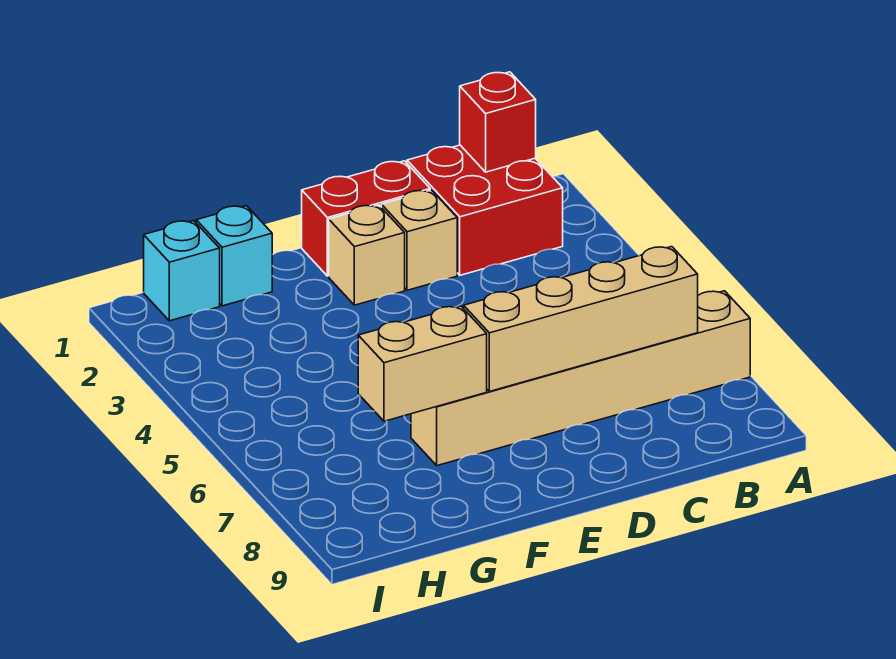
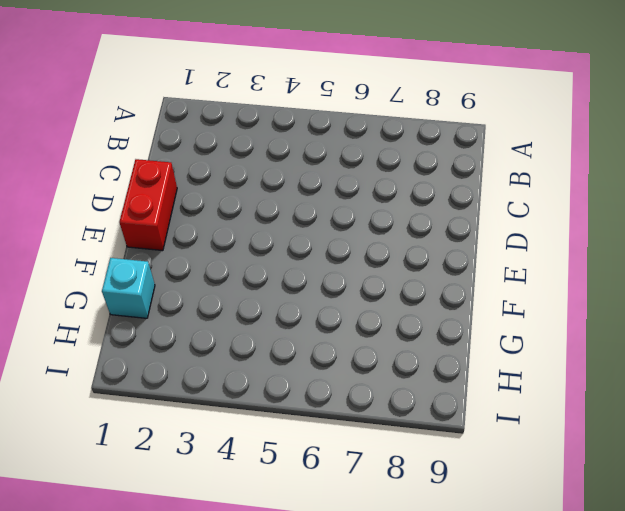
none -> tan brick A7:F7 level 1
none -> red brick B1:C2 level 1

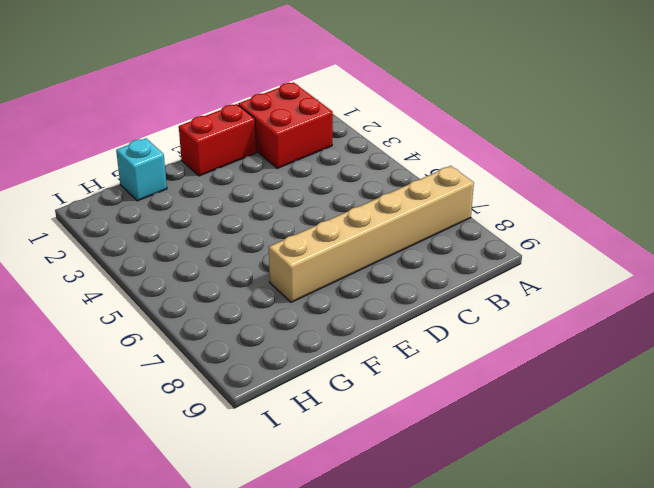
none -> tan brick D2 level 1
none -> tan brick E2 level 1

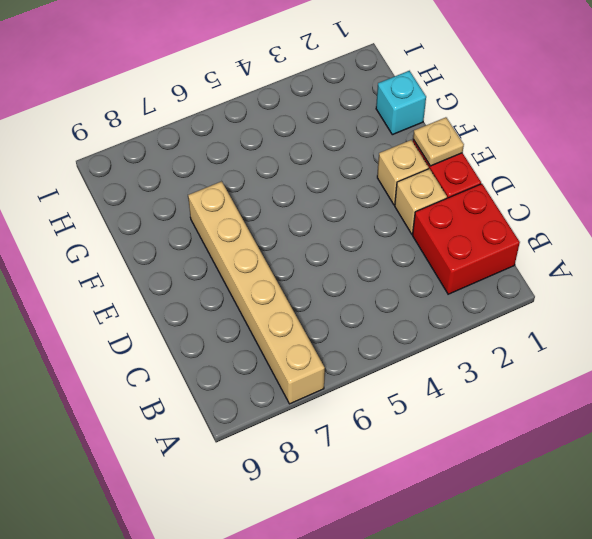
tan plate E1 level 2 -> none
none -> cyan brick H1 level 1
none -> red brick B1 level 2

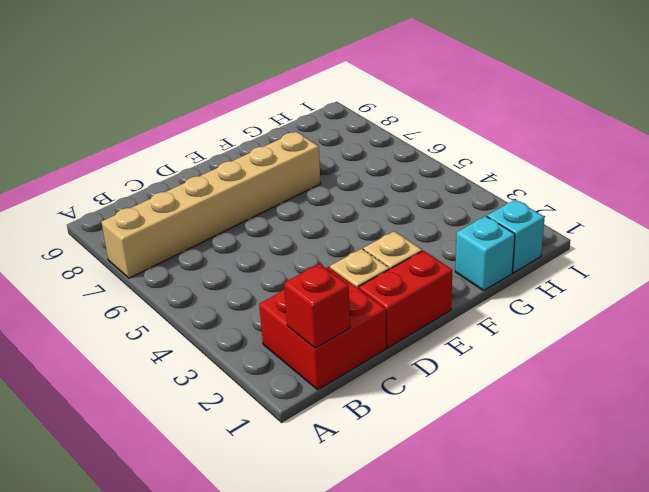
none -> tan brick B7:E7 level 2
none -> tan brick F7:G7 level 2

